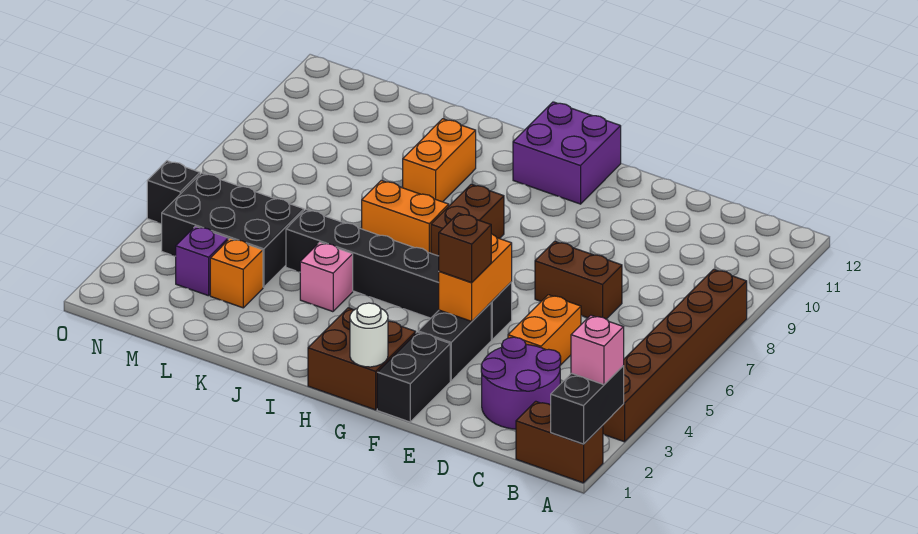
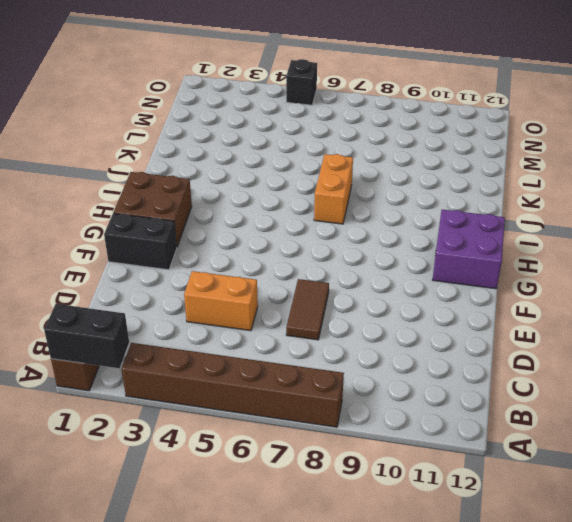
brown tile D7:E7 level 1 -> brown brick D7:E7 level 1
none -> purple round brick C2:D3 level 1
none -> black brick F3:F4 level 1
none -> black brick F5:K5 level 1

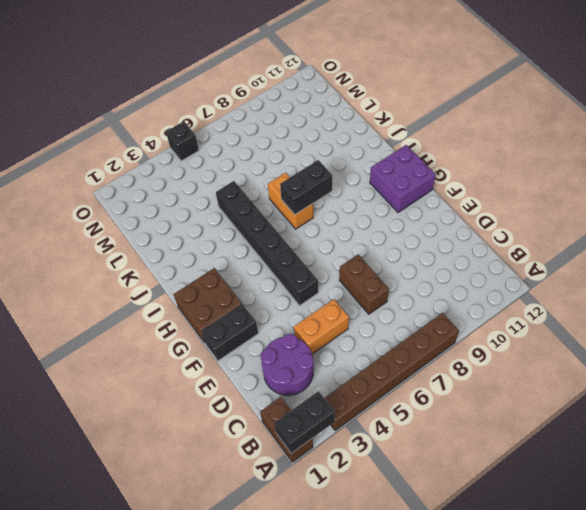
black brick I7:I8 level 2 -> black brick F3:F4 level 1
none -> brown brick H7:H8 level 1
none -> pink brick J4 level 1
none -> orange brick J9:J10 level 1

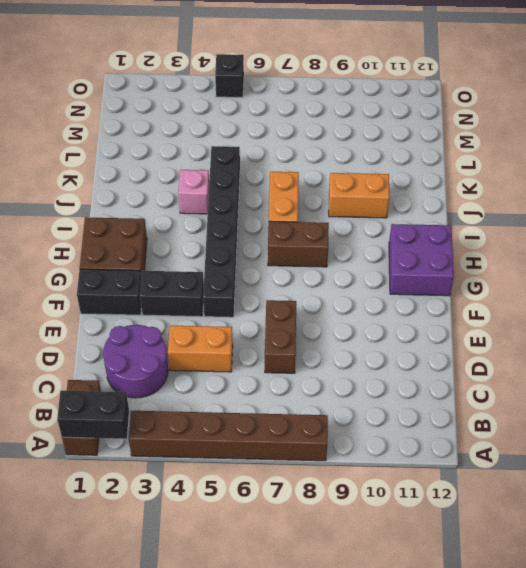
none -> orange brick L3 level 1
none -> black brick L4:N5 level 1
none -> purple brick M3 level 1

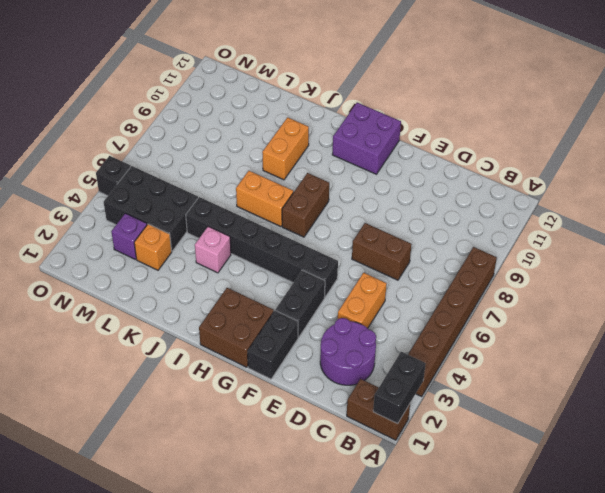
none -> orange brick F4:F5 level 2
none -> white round brick G1 level 2
none -> pink brick A2 level 3

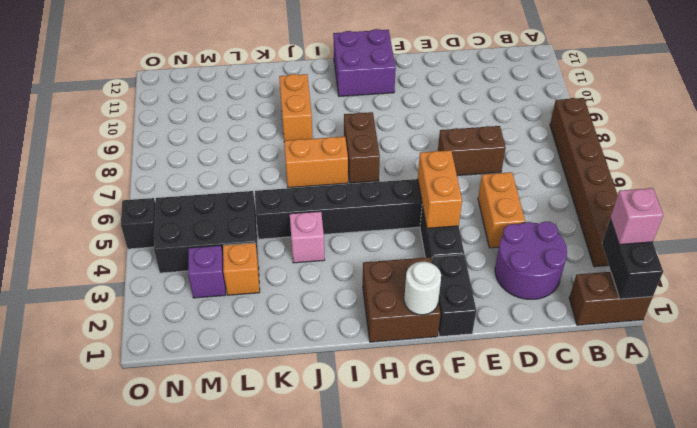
none -> brown brick F4 level 3

